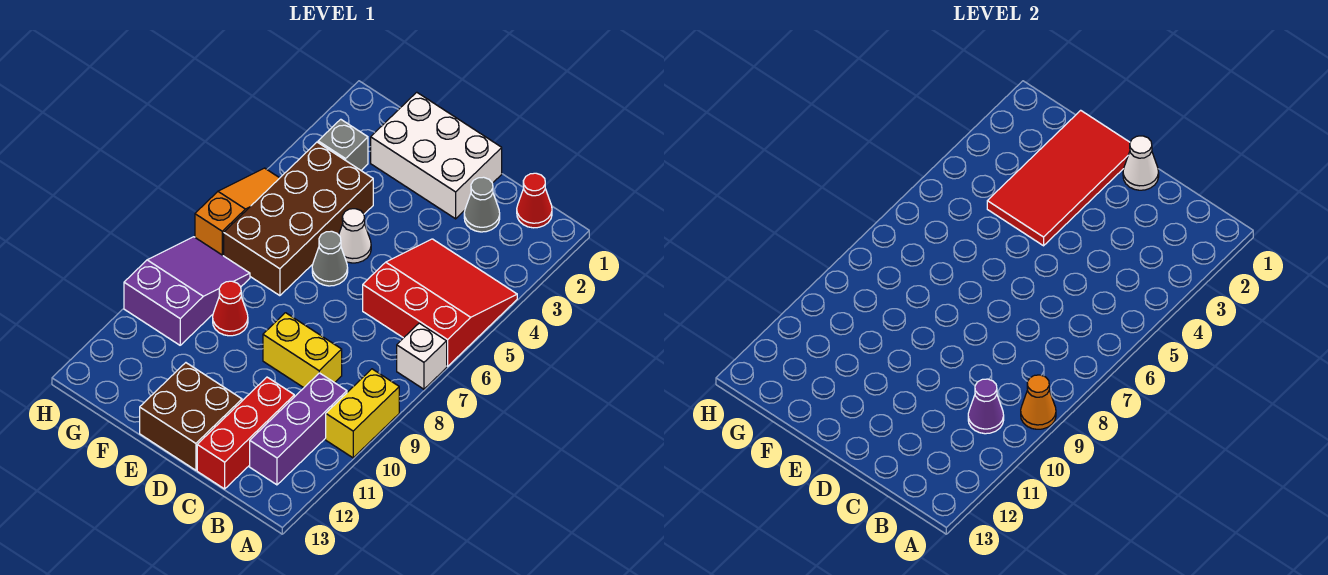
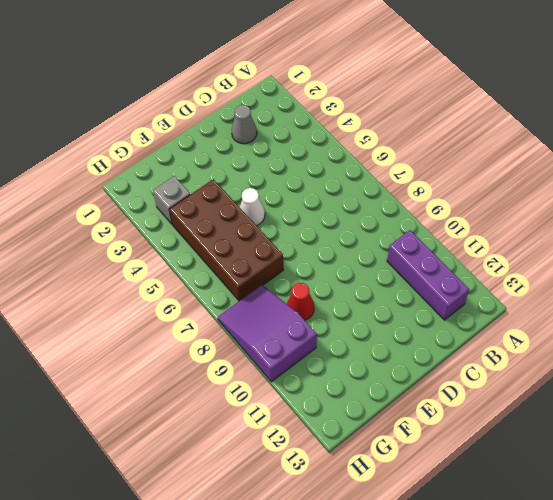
none -> red slope A4:C6 level 1 top 6
none -> white brick A7 level 1
none -> yellow brick A9:A10 level 1

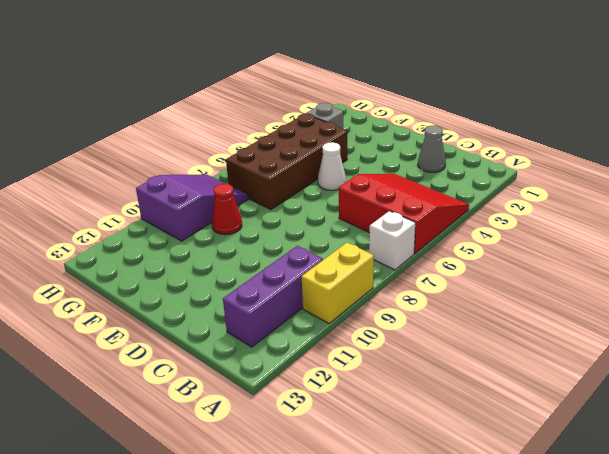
none -> red cone B1 level 1
none -> yellow brick C9:D9 level 1
none -> red brick C11:C13 level 1

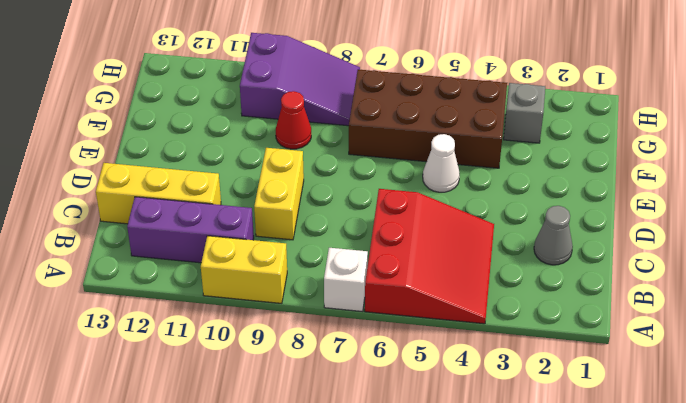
yellow brick C11:C13 level 1 -> red brick C11:C13 level 1
none -> red cone B1 level 1
none -> white brick D1:F2 level 1
none -> brown brick D12:E13 level 1

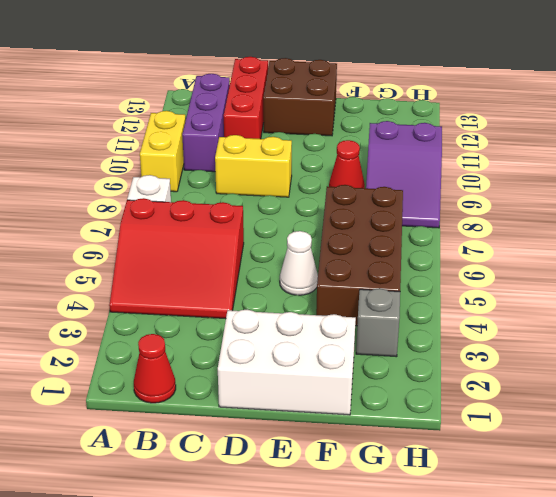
none -> grey cone C2 level 1
none -> grey cone E6 level 1
none -> orange slope H5:H7 level 1 top 7

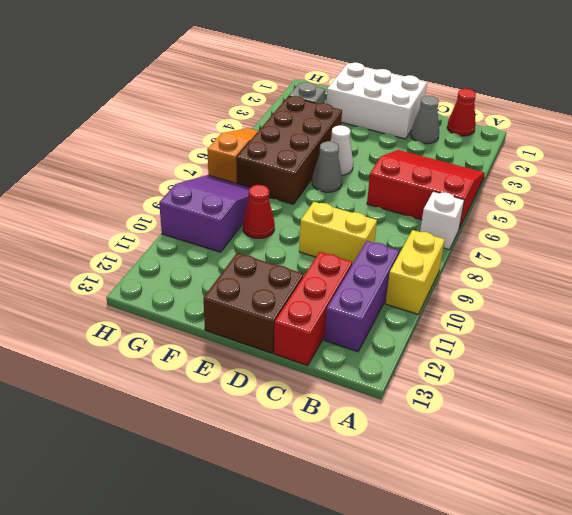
none -> orange cone A9 level 2
none -> purple cone B10 level 2
none -> white cone D1 level 2

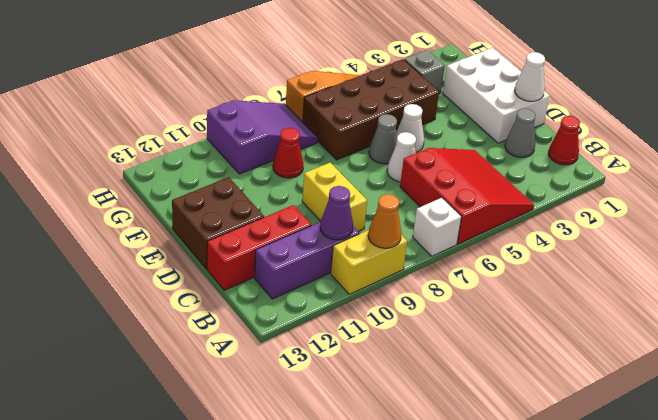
white cone D6 level 1 -> none
none -> red tile E1:F4 level 2

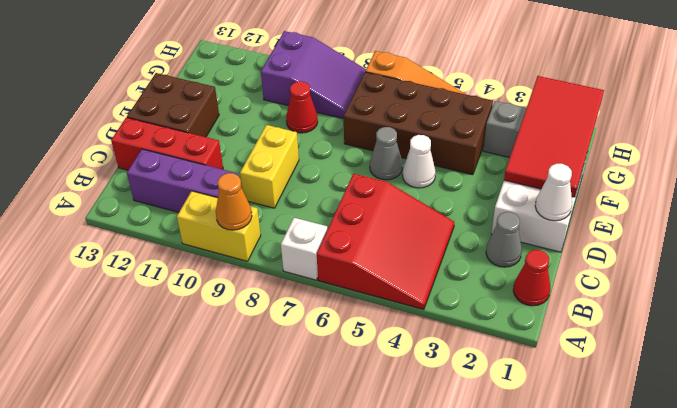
red tile E1:H2 level 2 -> red tile E1:F4 level 2
none -> purple cone B10 level 2

